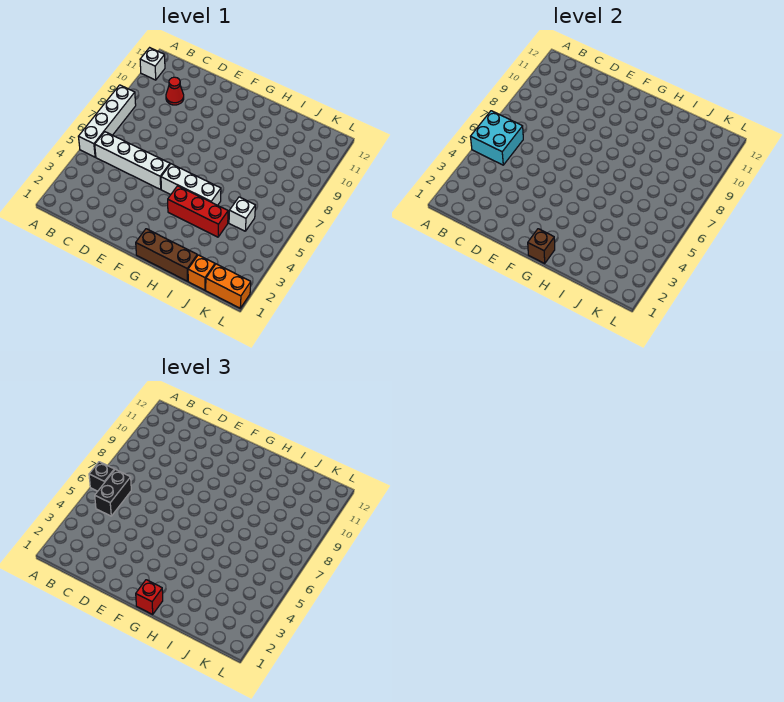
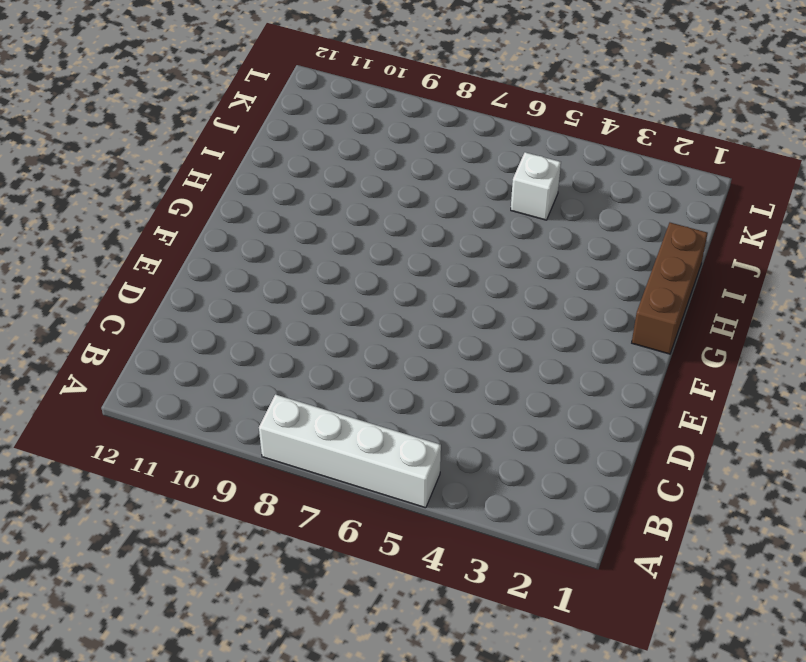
none -> white brick A11 level 1
none -> white brick B5:E5 level 1
none -> red cone C10 level 1

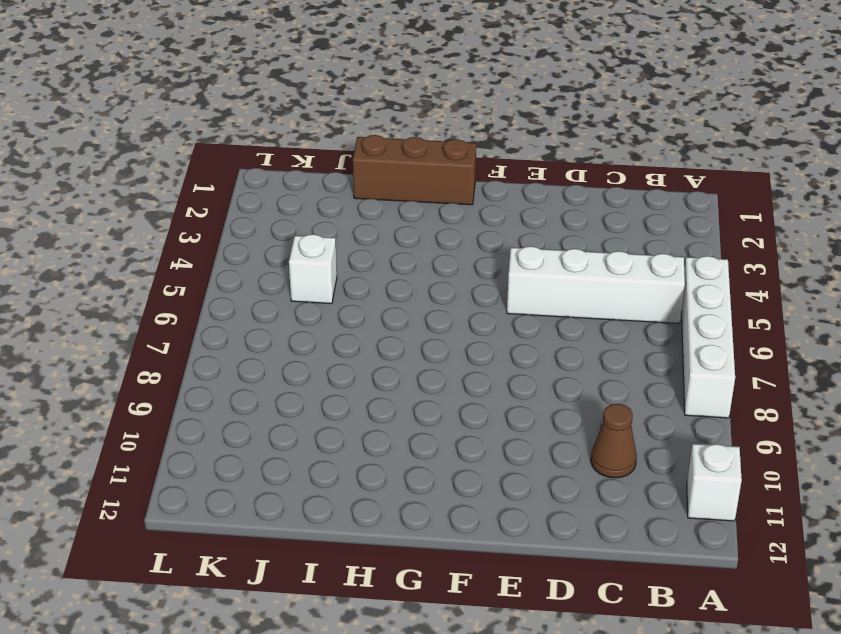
brown cone C10 level 1 -> red cone C10 level 1
none -> white brick F5:H5 level 1
none -> red brick G4:I4 level 1
none -> orange brick J1 level 1

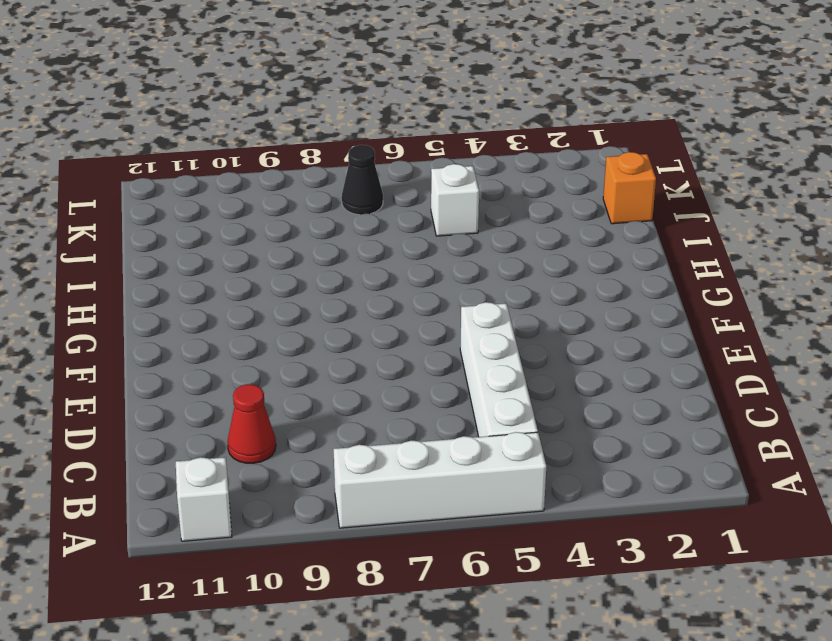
black cone K7 level 1 -> none
none -> white brick F5:H5 level 1
none -> brown brick G1:I1 level 1
none -> red brick G4:I4 level 1

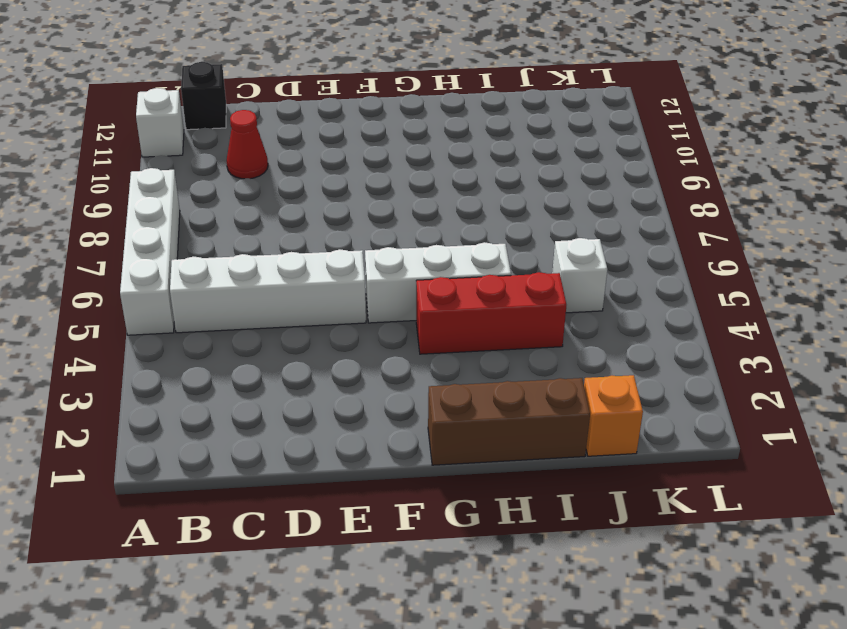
black brick B12 level 1 -> black brick A6 level 3
none -> orange brick K1:L1 level 1
none -> cyan brick A5:B6 level 2
none -> brown brick G1 level 2

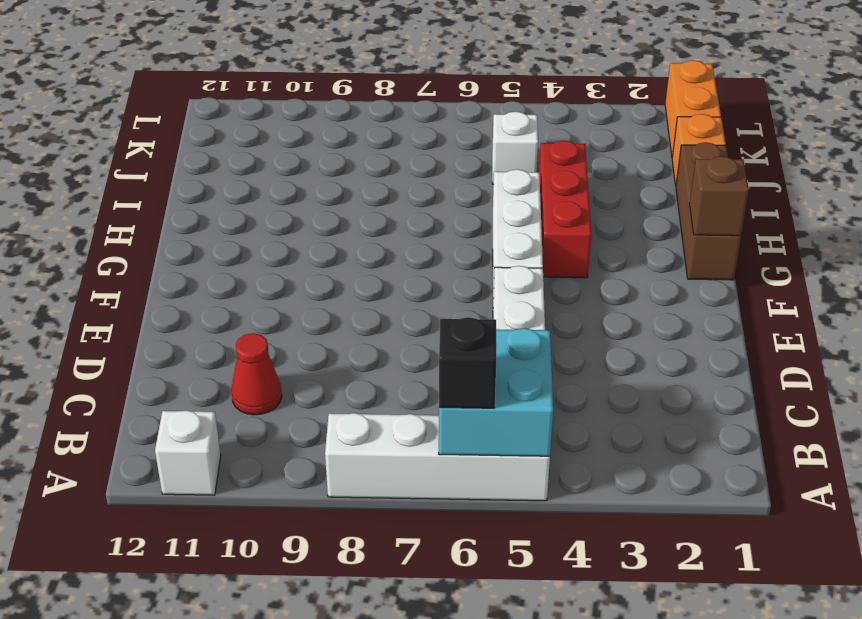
none -> black brick B5:B6 level 3
none -> red brick G1 level 3

